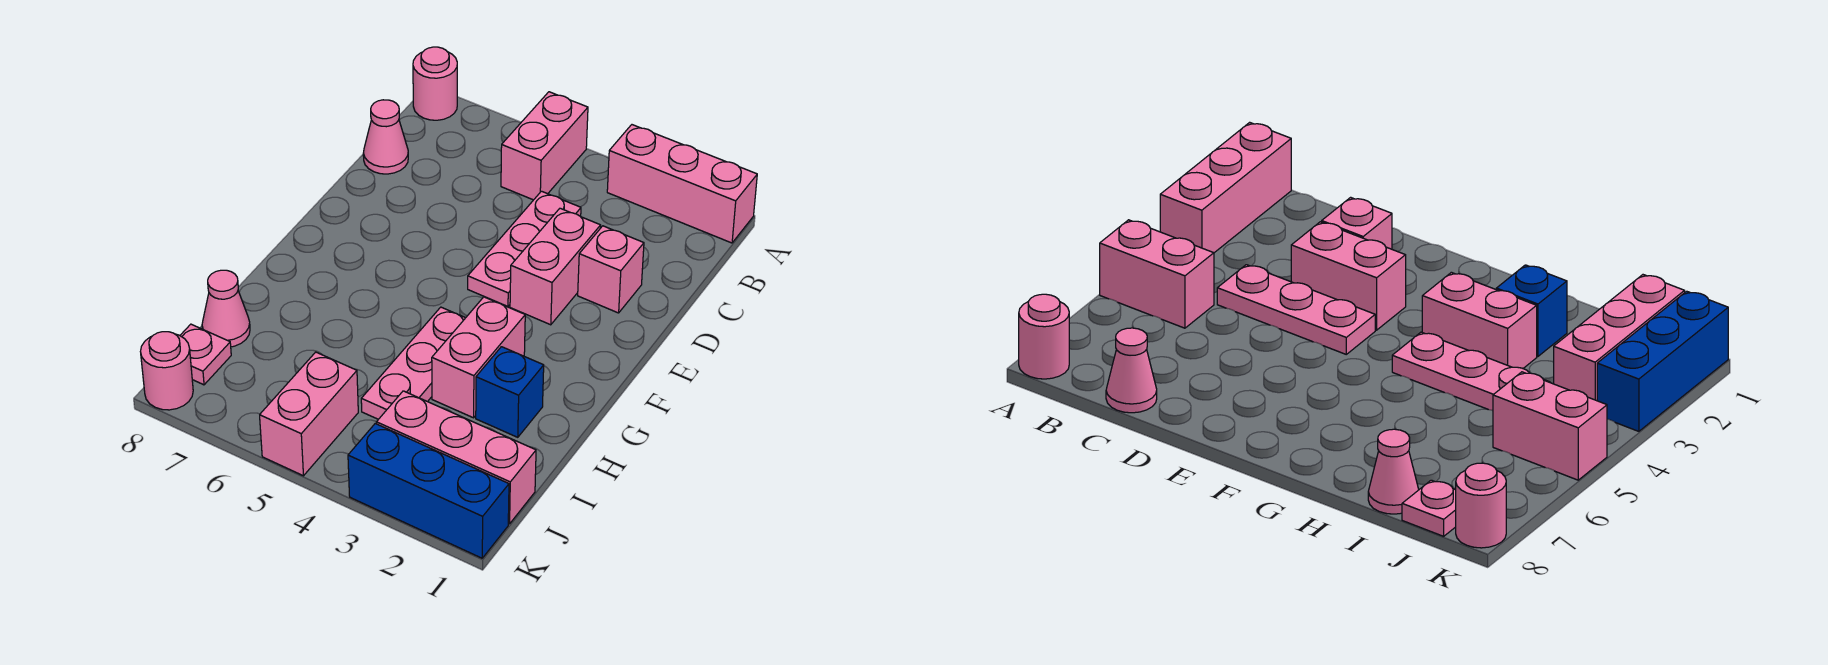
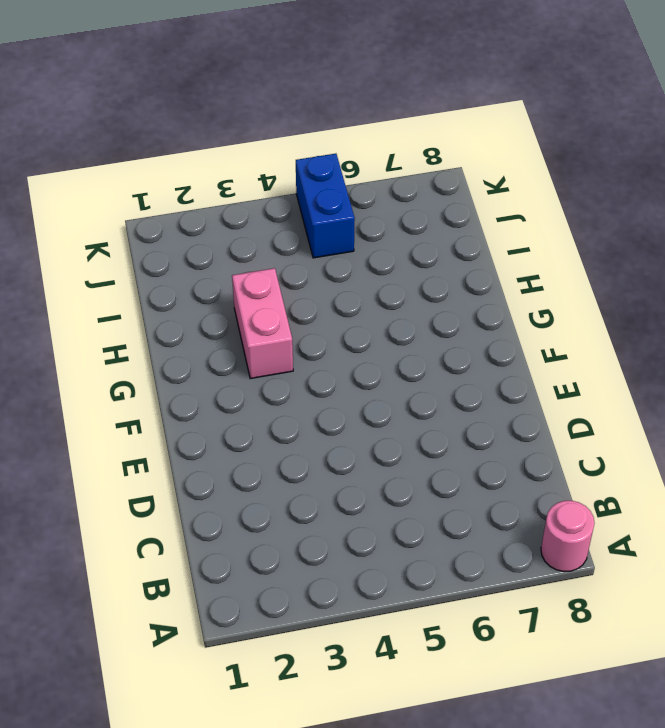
blue brick J5:K5 level 1 -> pink brick J5:K5 level 1
none -> pink brick A1:A3 level 1
none -> pink brick A5:B5 level 1
none -> pink plate C4:E4 level 1

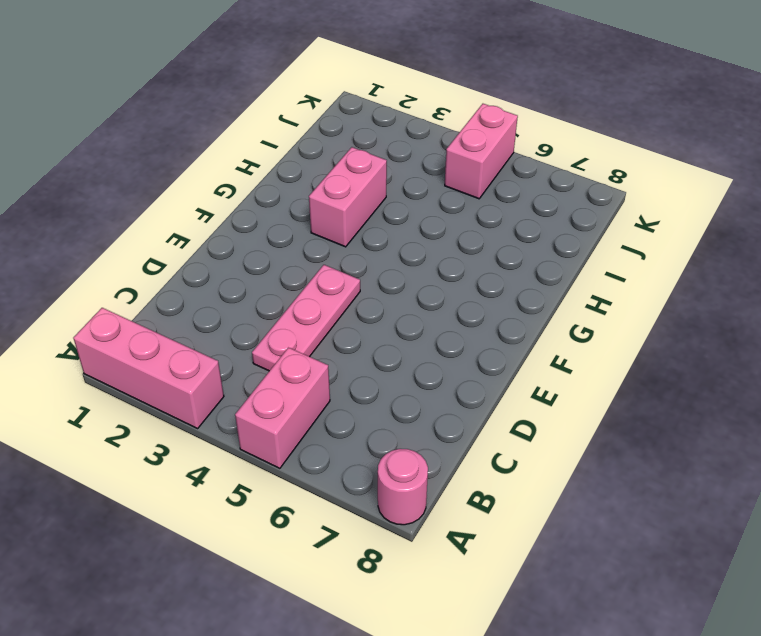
none -> pink cone C8 level 1
none -> pink brick D2 level 1
none -> pink brick D3:E3 level 1

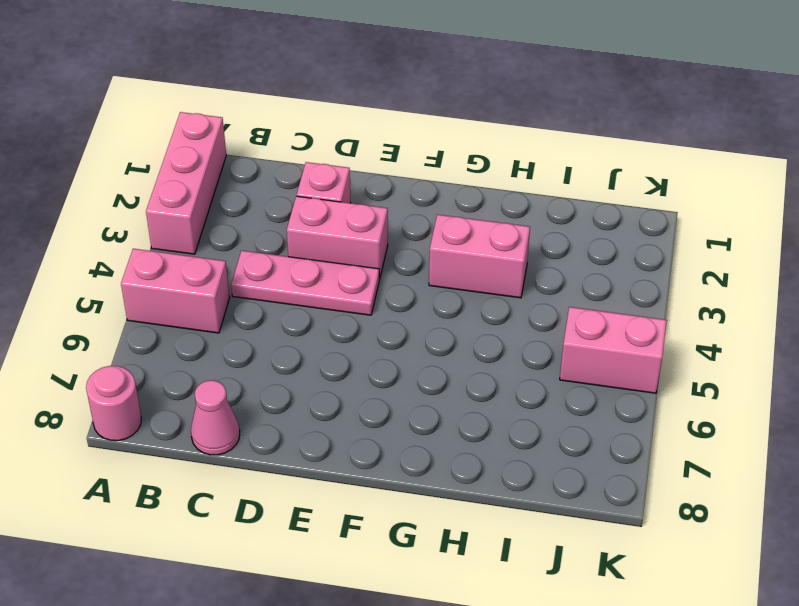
none -> pink plate G4:I4 level 1
none -> blue brick H2 level 1
none -> pink cone I8 level 1

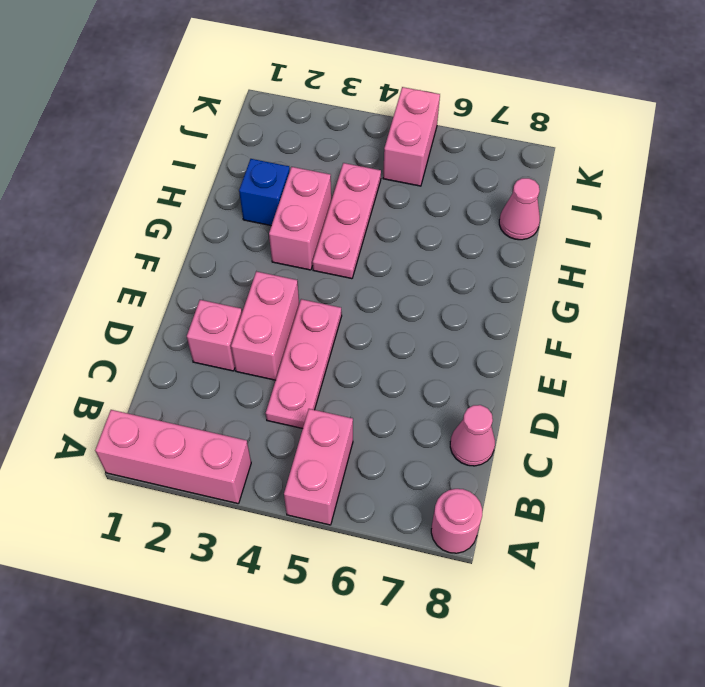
none -> pink brick J1:J3 level 1
none -> pink plate J8 level 1
none -> blue brick K1:K3 level 1

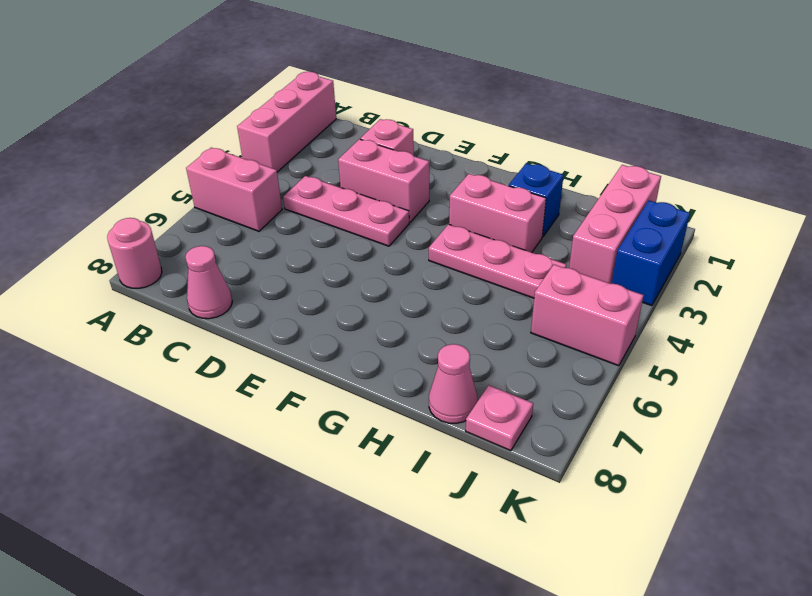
blue brick K2:K3 level 1 -> blue brick K1:K3 level 1
none -> pink round brick K8 level 1

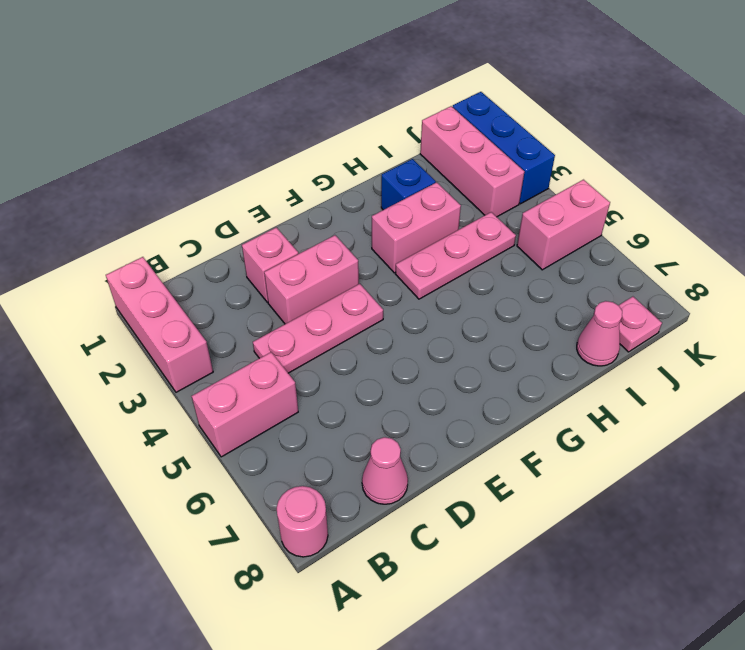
none -> pink round brick K8 level 1

